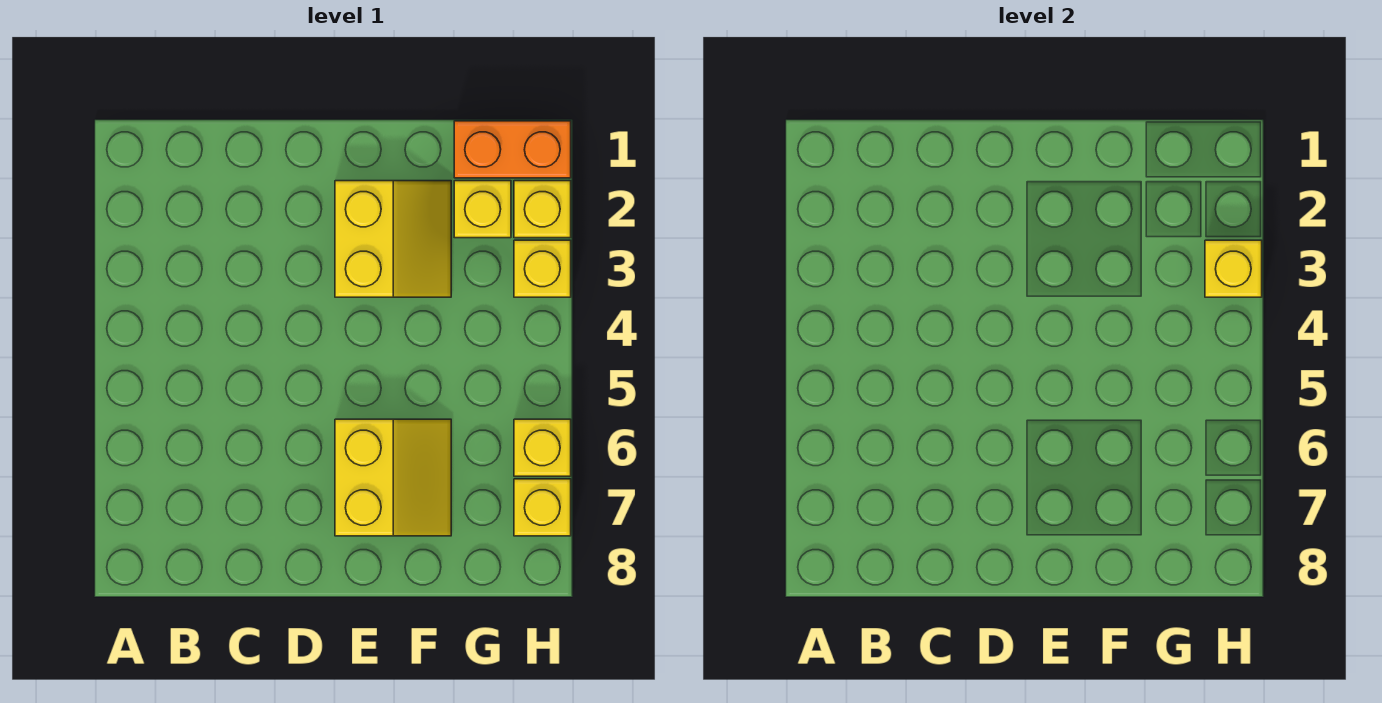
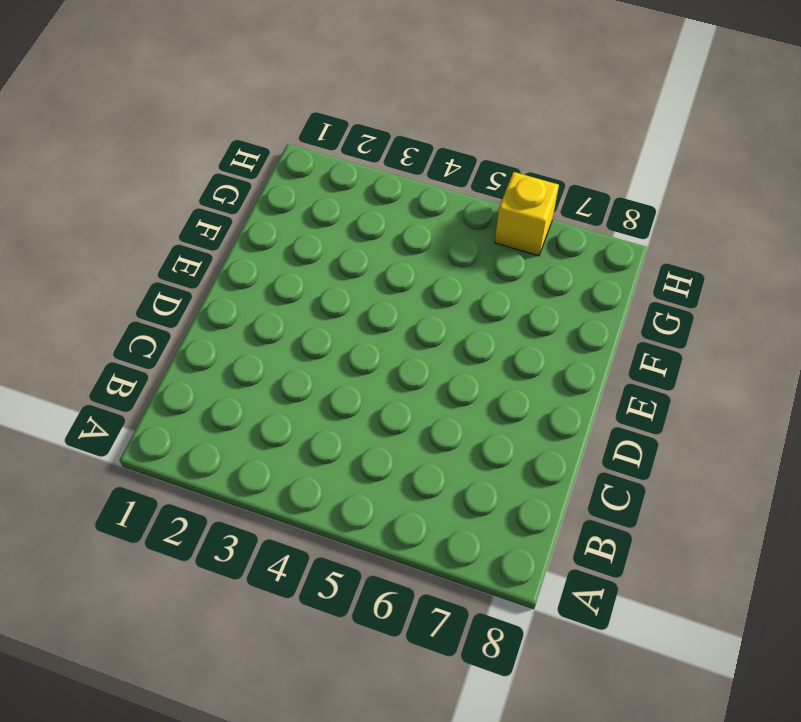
none -> yellow slope E2:F3 level 1 top E
none -> yellow slope E6:F7 level 1 top E

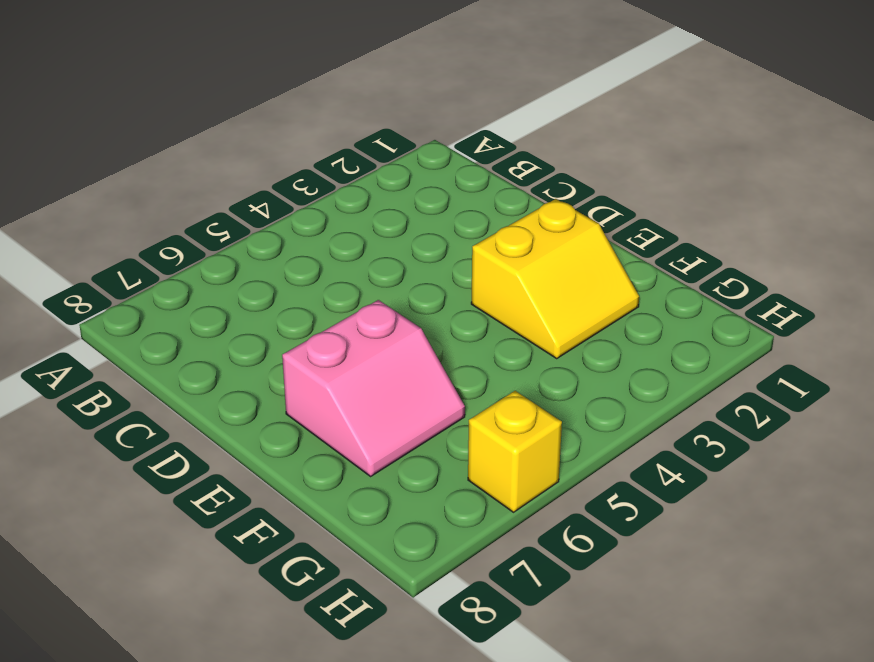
pink slope E6:F7 level 1 top E -> yellow slope E6:F7 level 1 top E
none -> orange brick G1:H1 level 1
none -> yellow brick G2 level 1

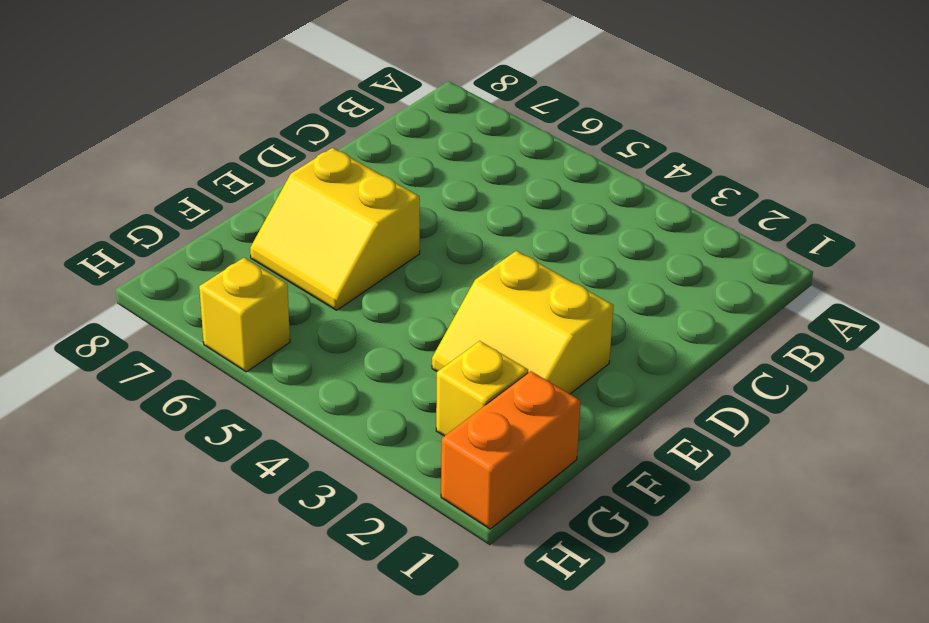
none -> yellow brick H2 level 1
none -> yellow brick H3 level 1

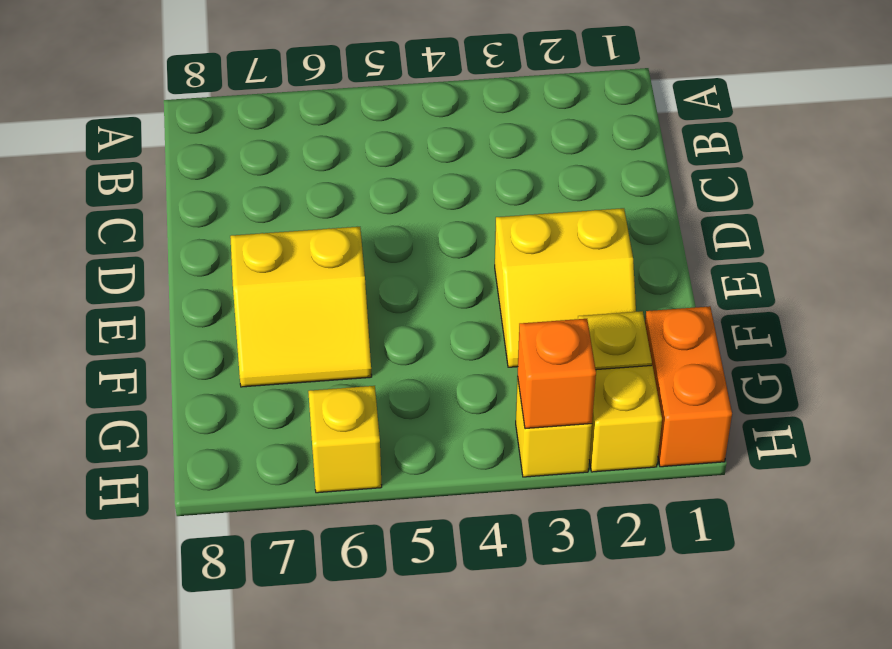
orange brick H3 level 2 -> yellow brick H3 level 2
none -> yellow brick H7 level 1

